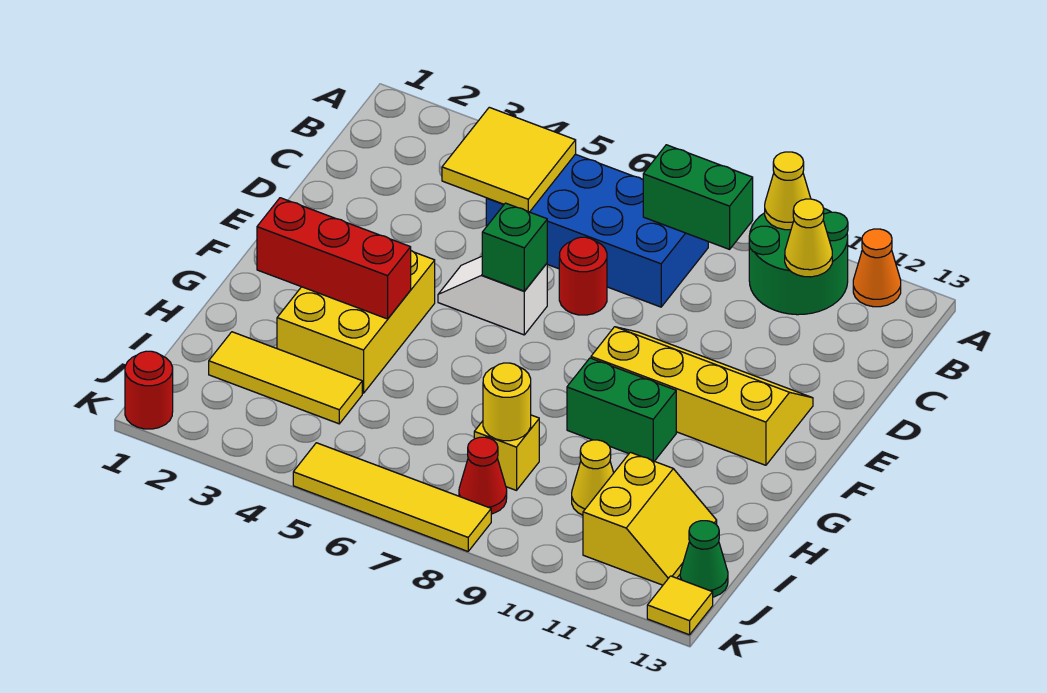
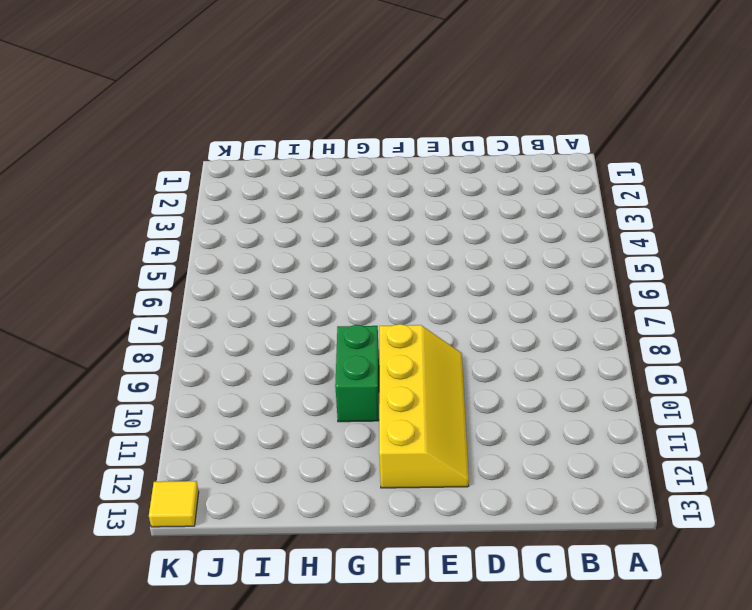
none -> green round brick A10:B11 level 1
none -> orange cone A12 level 1
none -> blue brick B5:C8 level 1

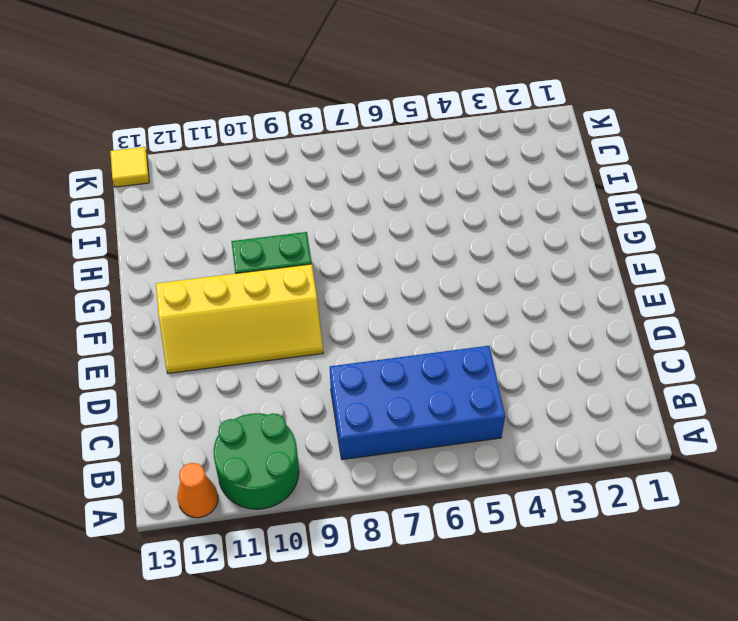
none -> red round brick D7 level 1
none -> white slope E5:E6 level 1 top 6
none -> yellow brick F3:H4 level 1

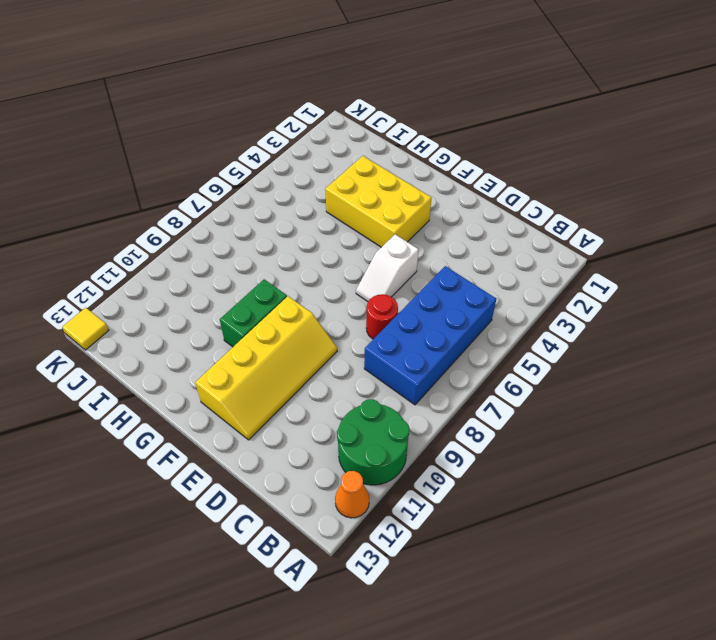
white slope E5:E6 level 1 top 5 -> white slope E5:E6 level 1 top 6
none -> yellow tile I2:I4 level 1
none -> yellow brick I8 level 1
none -> yellow cone I10 level 1

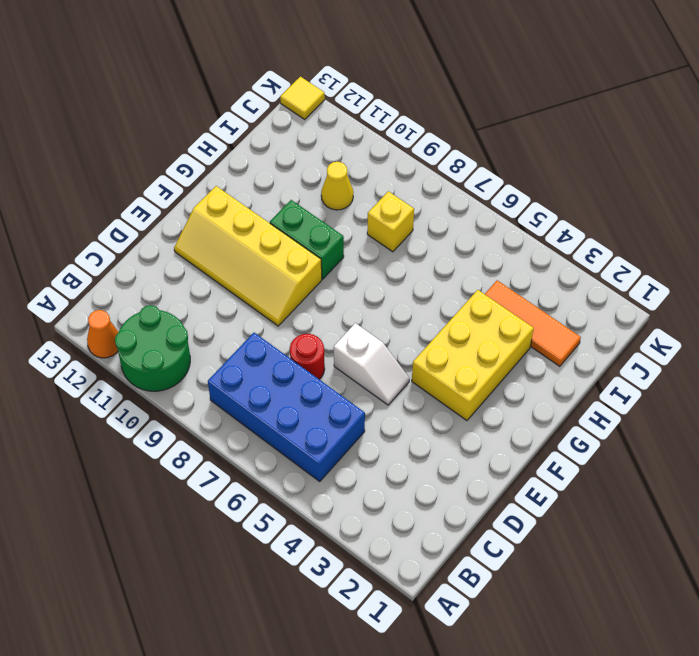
orange tile I2:I4 level 1 -> yellow tile I2:I4 level 1
none -> yellow slope I11:J12 level 1 top 11
none -> red cone J8 level 1
none -> green cone J13 level 1

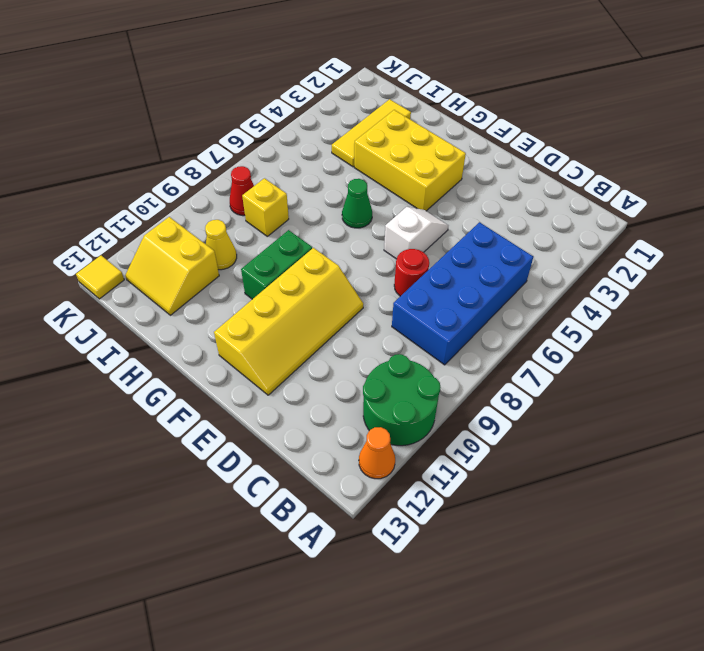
green cone G6 level 1 -> green cone J13 level 1
none -> red round brick K1 level 1
none -> yellow tile K5:K8 level 1
none -> yellow cone A10 level 2

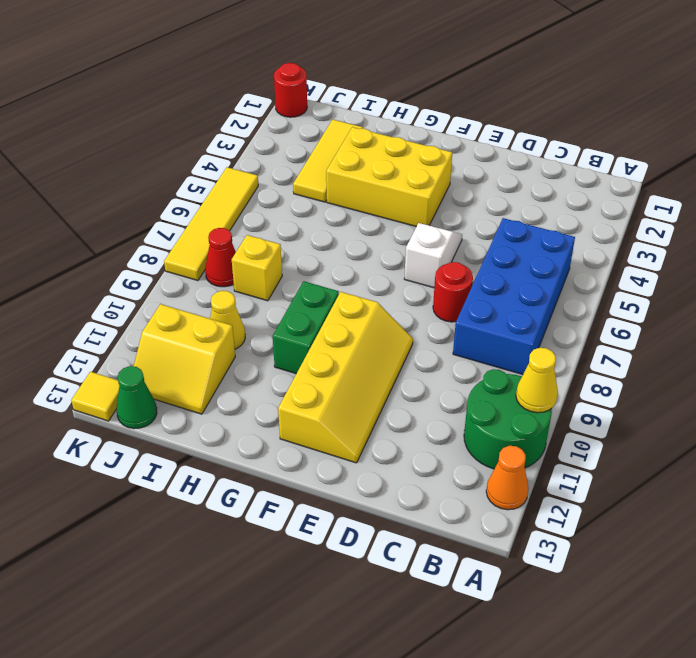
none -> yellow tile B4:C5 level 2
none -> green brick B8:B9 level 2
none -> yellow cone B11 level 2

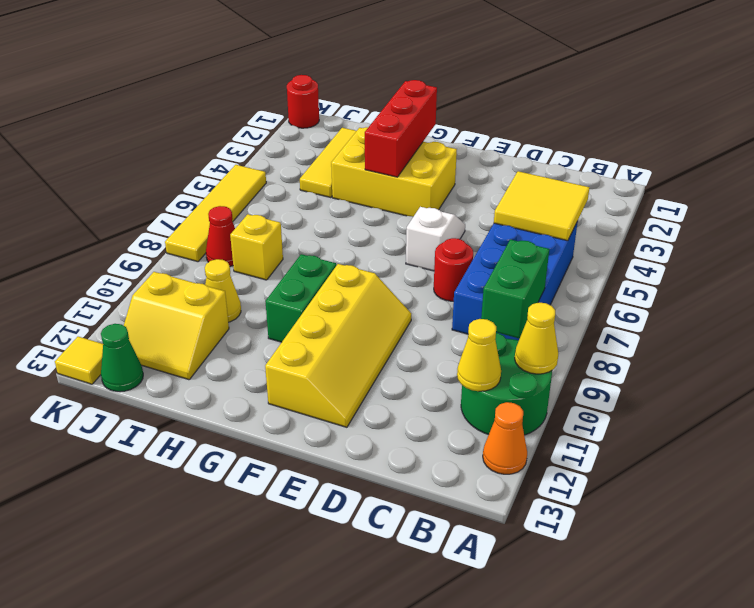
none -> green brick E6 level 2
none -> yellow round brick I8 level 2

